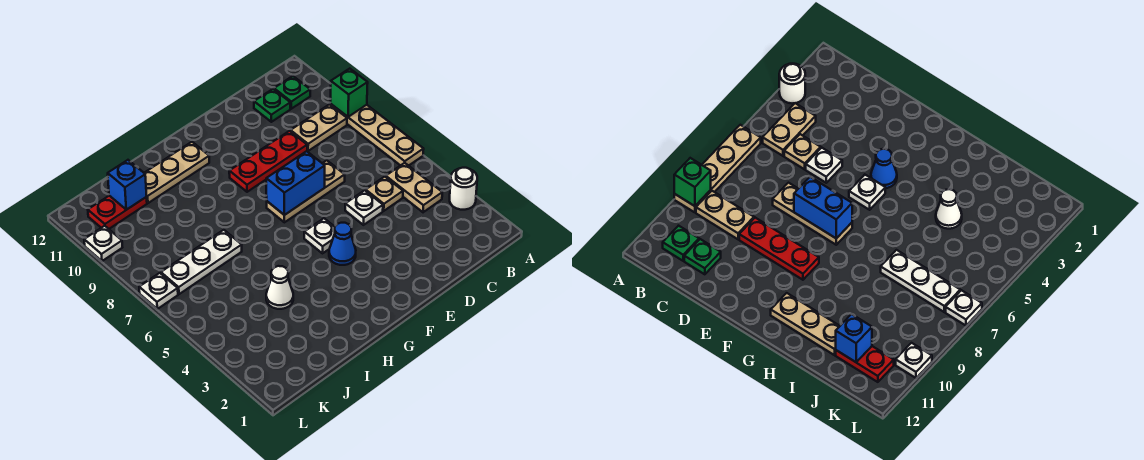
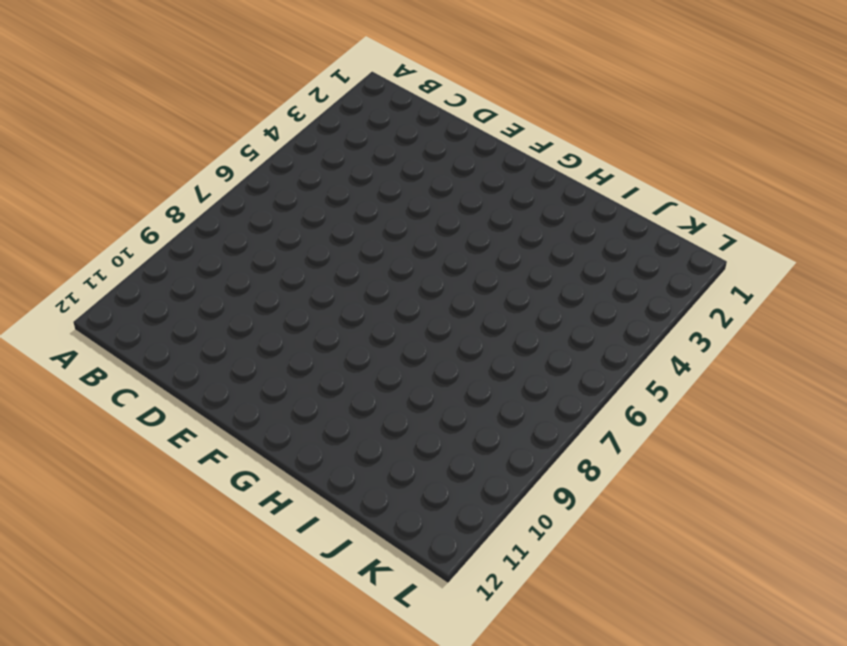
none -> white round brick A3 level 1
none -> tan plate A6:A9 level 1
none -> tan plate B4:B5 level 1

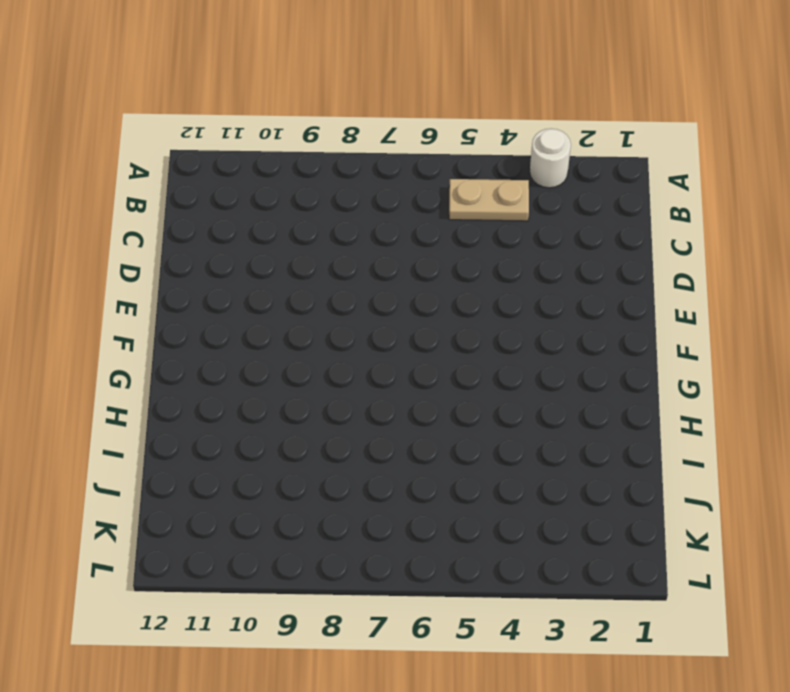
none -> tan plate A6:A9 level 1
none -> tan plate B9:C9 level 1
none -> green plate B11 level 1

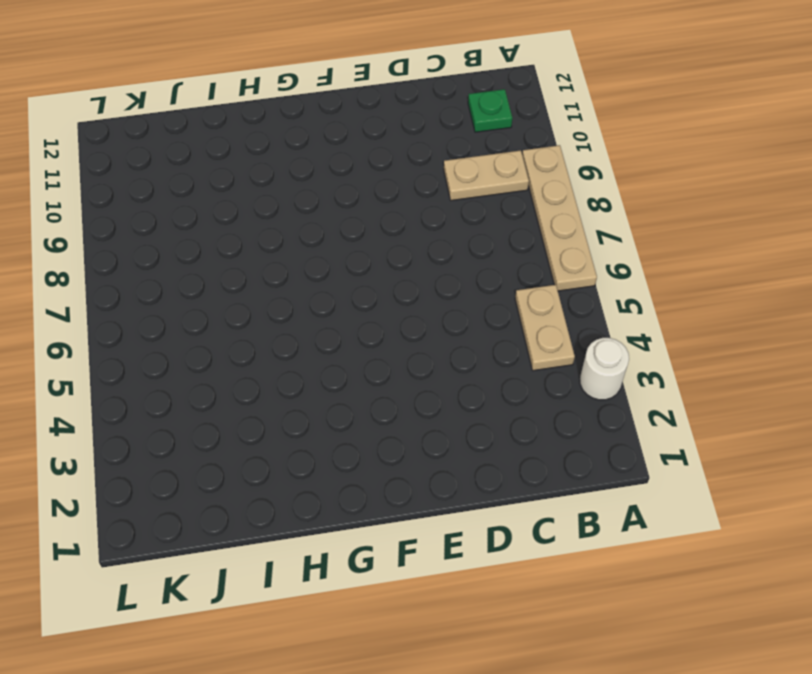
none -> tan plate C5 level 1
none -> green plate C11 level 1
none -> white plate D5 level 1

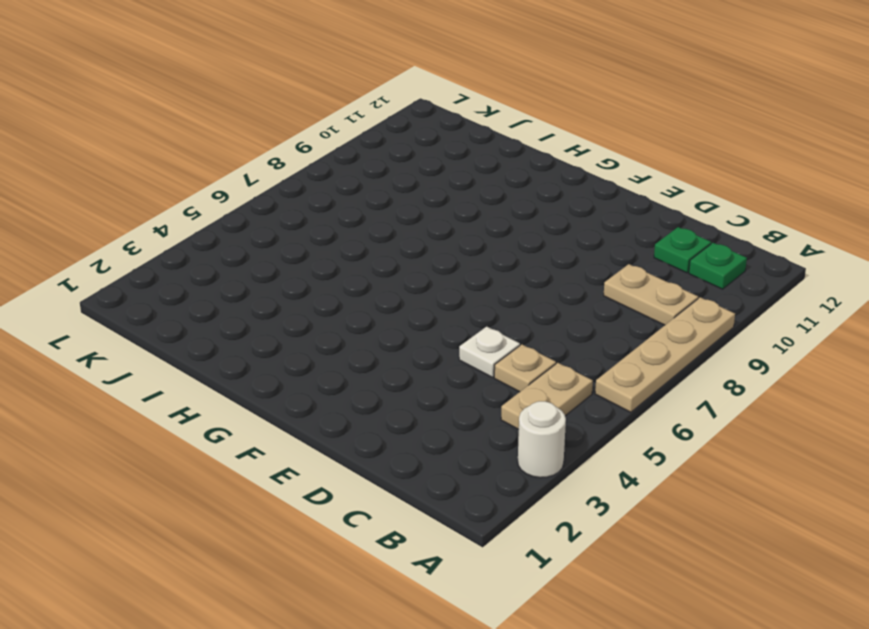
none -> tan plate D7:F7 level 1
none -> red plate D9:F9 level 1
none -> blue cone F4 level 1

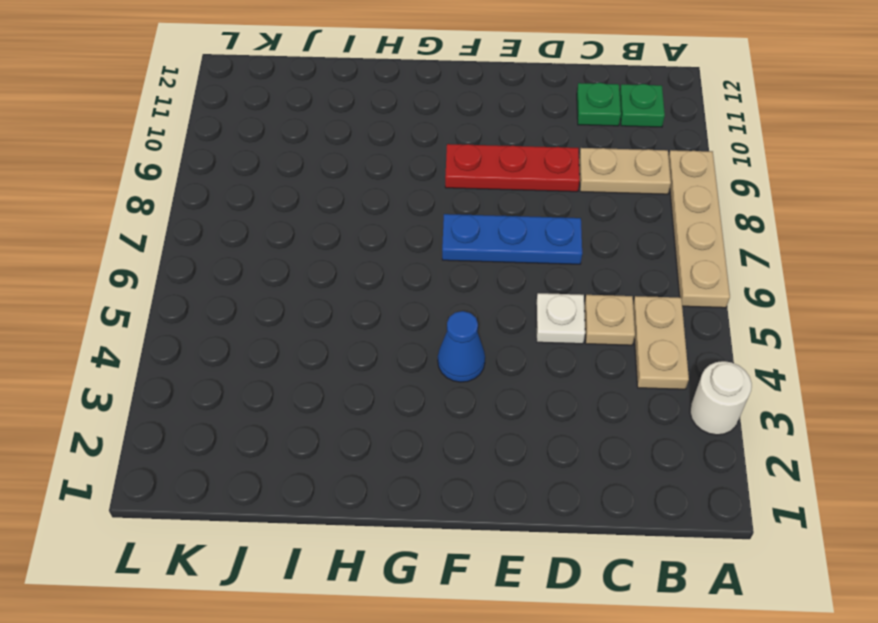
blue plate D7:F7 level 1 -> tan plate D7:F7 level 1
none -> white plate F5 level 1
none -> tan plate G11:I11 level 1
none -> white cone I4 level 1

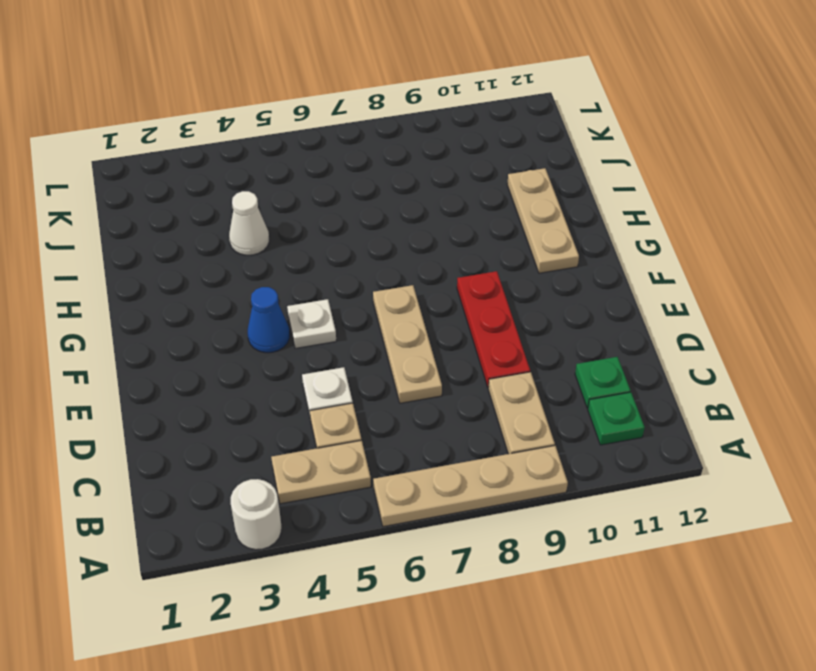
none -> white plate I7:K7 level 1
none -> red plate J11:K11 level 1
none -> white plate L7 level 1

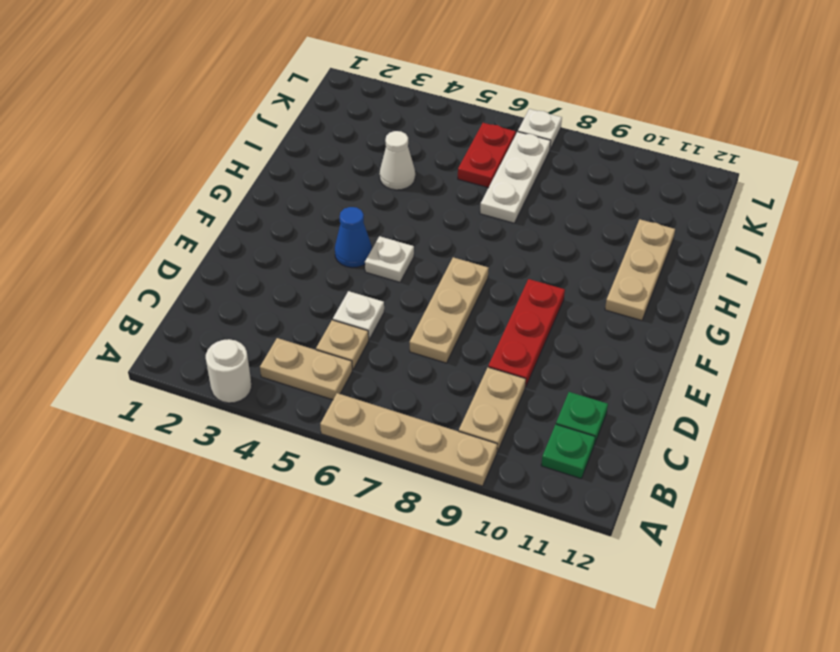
red plate J6:K6 level 1 -> red plate J11:K11 level 1
none -> white plate L10 level 1
none -> green brick A9 level 2
none -> blue brick E7:F7 level 2

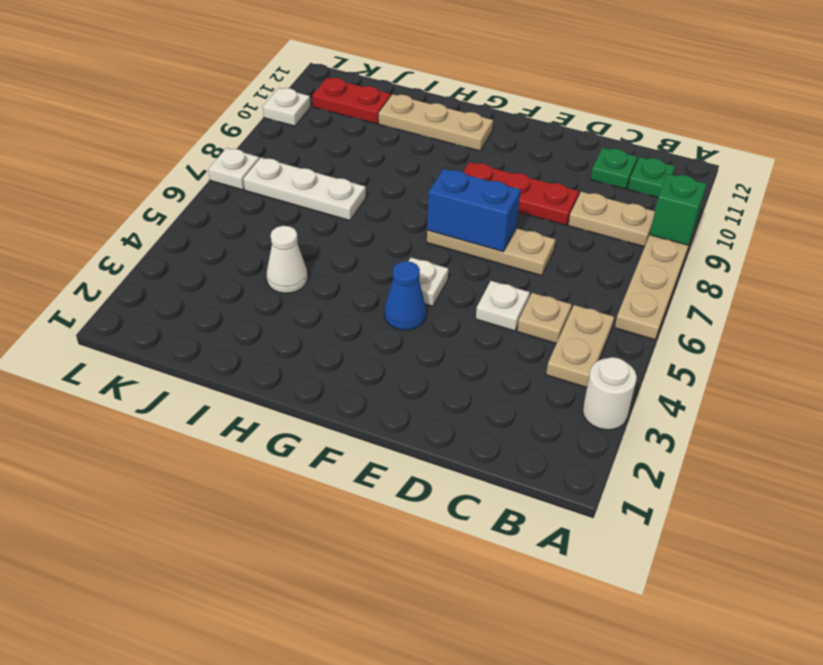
none -> blue brick J11 level 2

